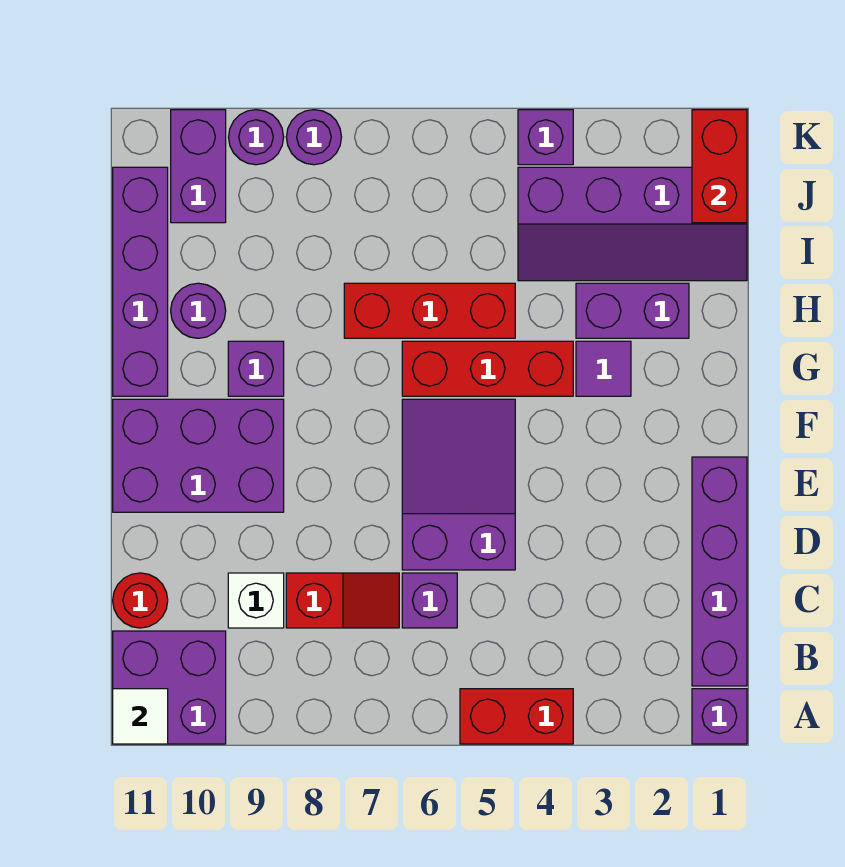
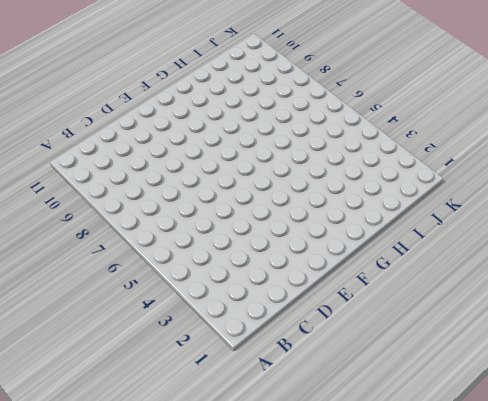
none -> purple brick A1 level 1
none -> red brick A4:A5 level 1
none -> purple brick A10:B11 level 1

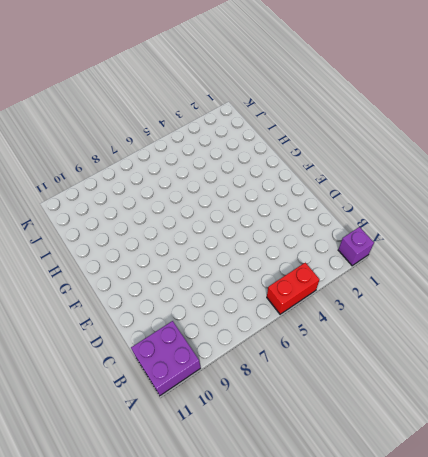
none -> purple brick B1:E1 level 1
none -> purple brick C6 level 1
none -> red slope C7:C8 level 1 top 8

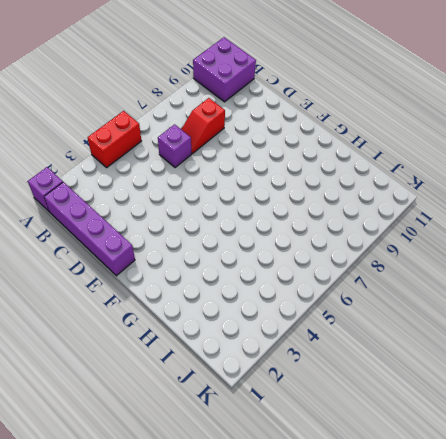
none -> white brick C9 level 1
none -> red round brick C11 level 1
none -> purple slope D5:F6 level 1 top D

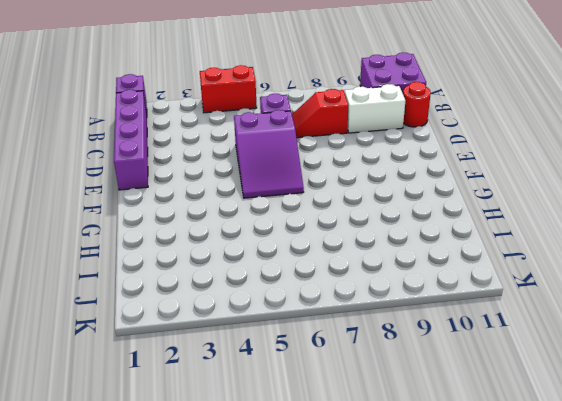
white brick C9:C10 level 1 -> white brick C9 level 1
none -> purple brick E9:F11 level 1
none -> purple tile G3 level 1
none -> red brick G4:G6 level 1

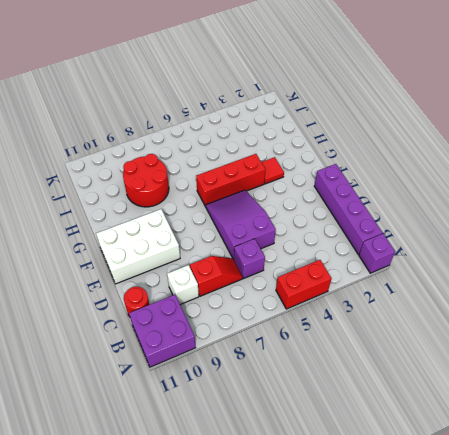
white brick E9:F11 level 1 -> purple brick E9:F11 level 1
red tile G3 level 1 -> purple tile G3 level 1
red round brick H8:I9 level 1 -> none
none -> purple brick G9 level 1
none -> purple brick G11:J11 level 1
none -> purple brick H2:H3 level 1

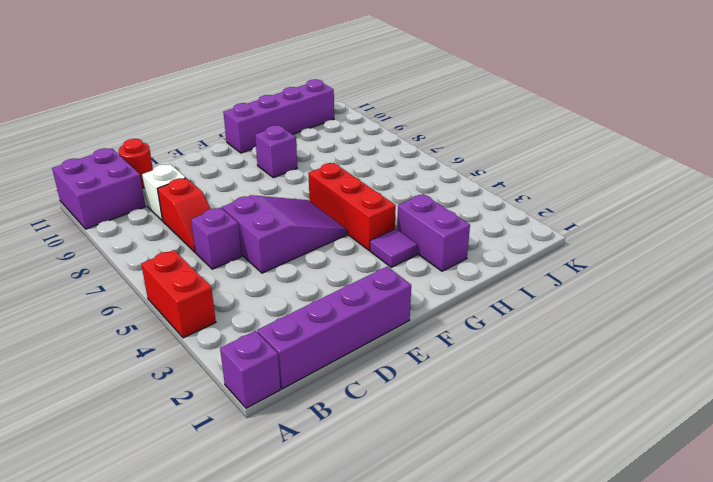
none -> purple brick E9:F11 level 1
none -> red brick H5:H7 level 1
none -> purple round brick H10 level 1

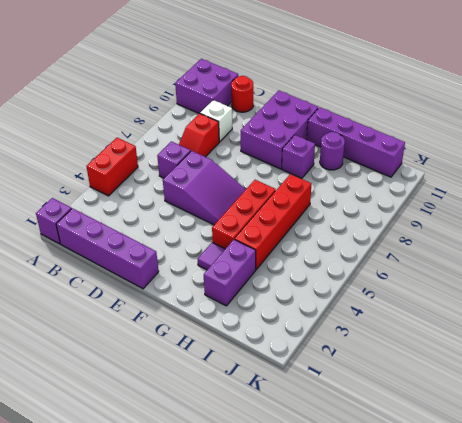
red brick H4:H7 level 1 -> red brick H5:H7 level 1
none -> purple slope I1:J4 level 1 top J
none -> purple brick J10:K10 level 1
none -> purple brick K4 level 1

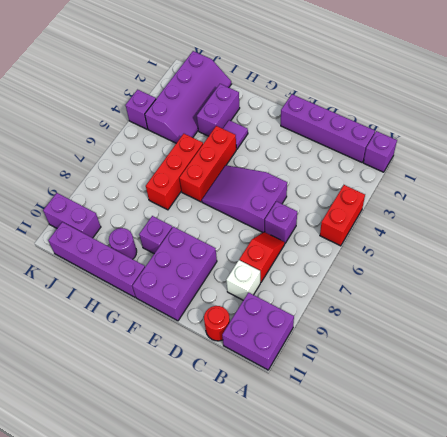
none -> purple round brick K8 level 1
none -> purple round brick K9 level 1
none -> white tile A11 level 2

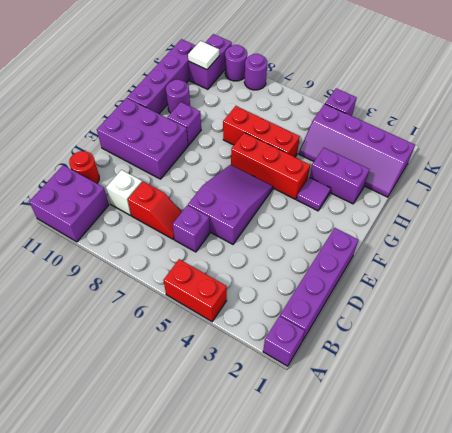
white tile J10 level 2 -> white tile A11 level 2
none -> red brick J1:K1 level 2

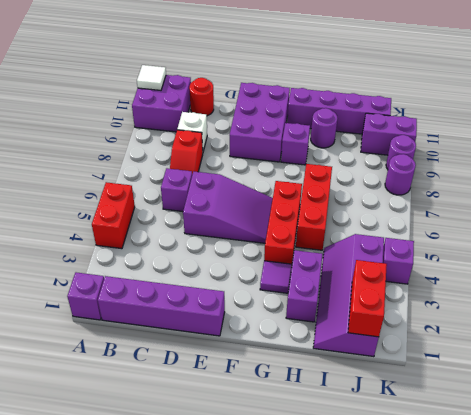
red brick J1:J2 level 2 -> red brick J1:K1 level 2

